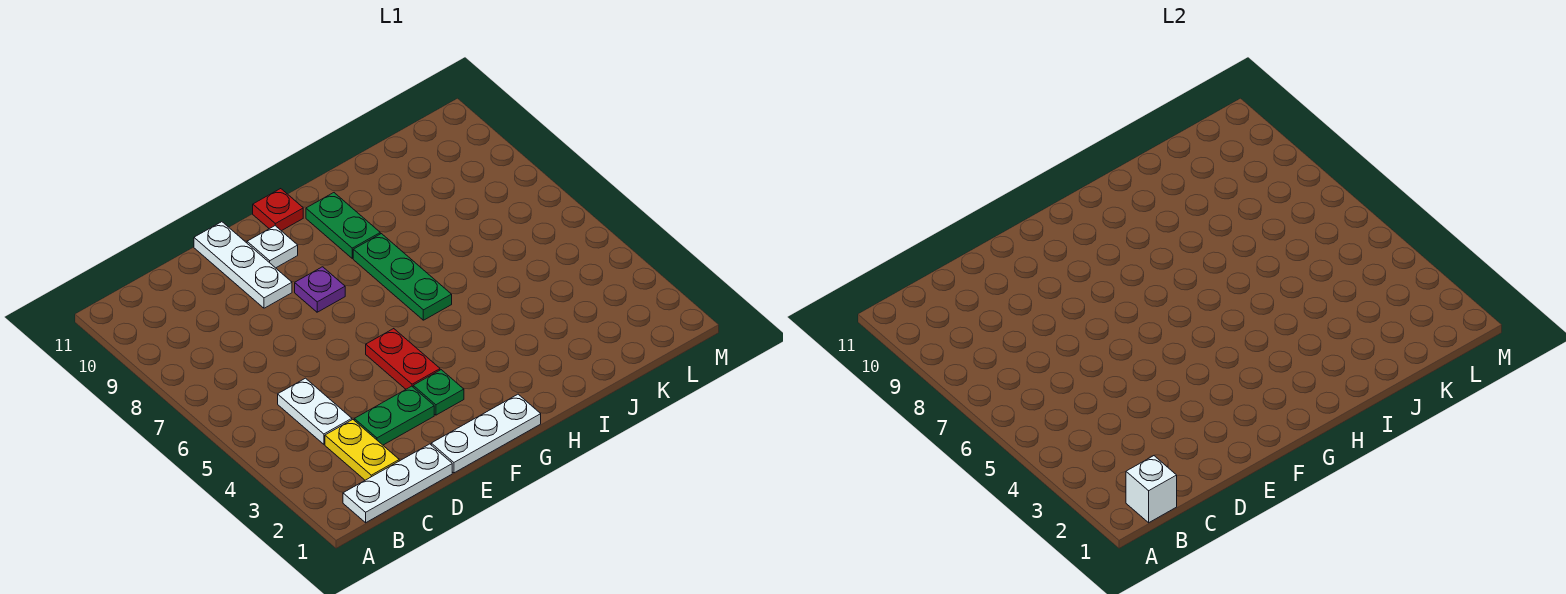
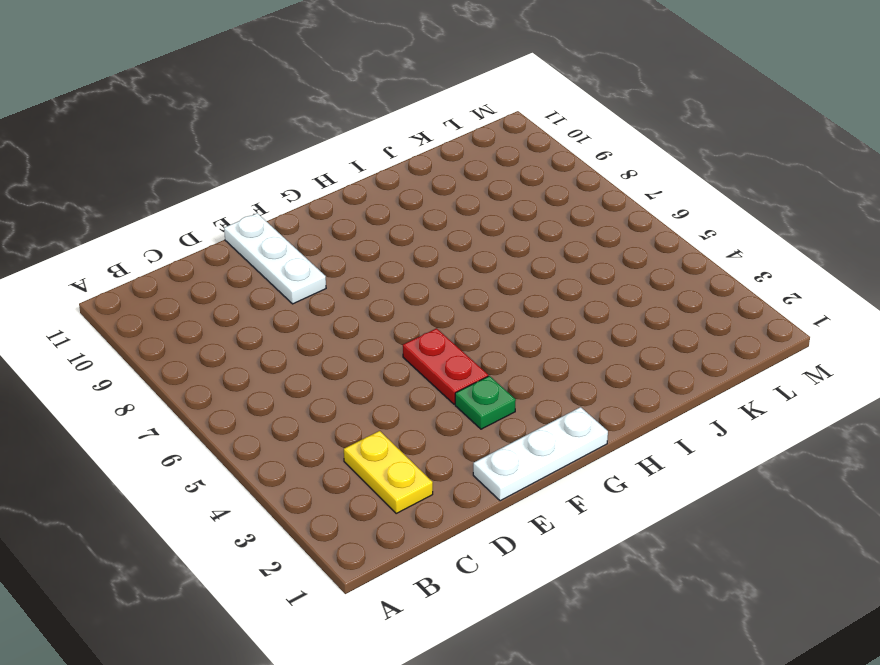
none -> white plate B1:D1 level 1
none -> white plate C4:C5 level 1
none -> green plate D3:E3 level 1

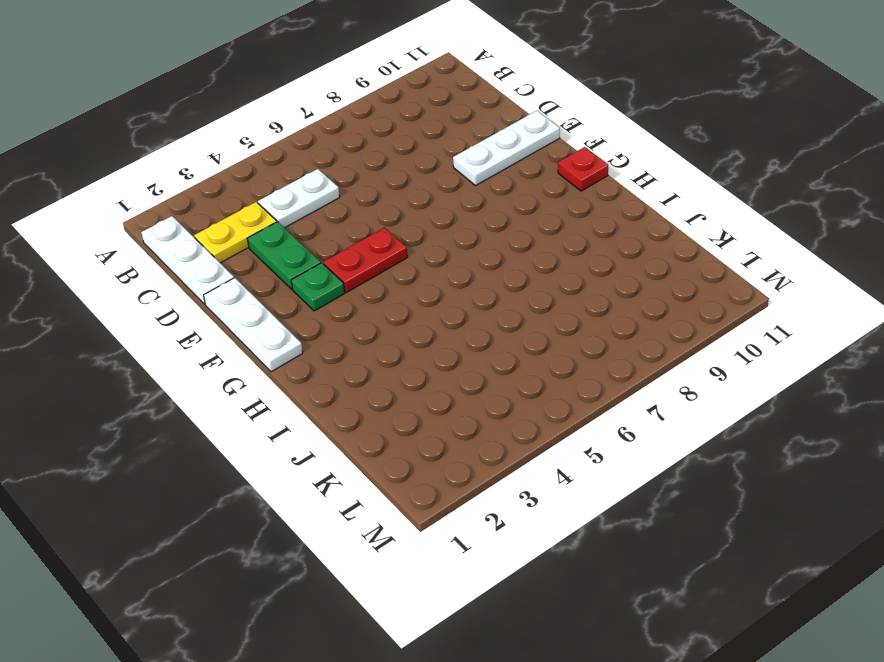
none -> purple plate F8 level 1
none -> white plate F10 level 1
none -> green plate H6:H8 level 1

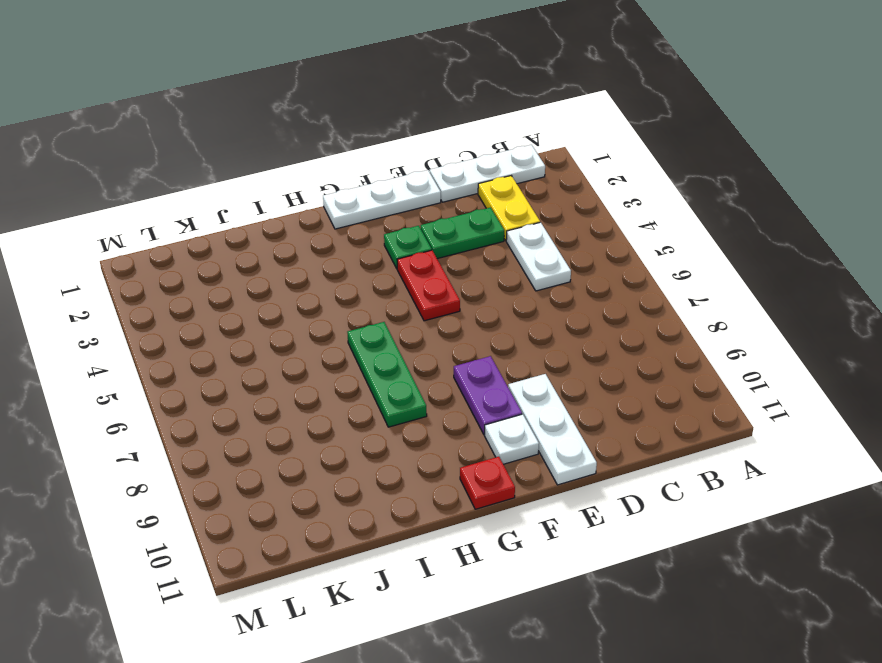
purple plate F8:F9 level 1 -> purple plate F8 level 1
none -> green plate H9:H10 level 1
none -> white brick B1 level 2

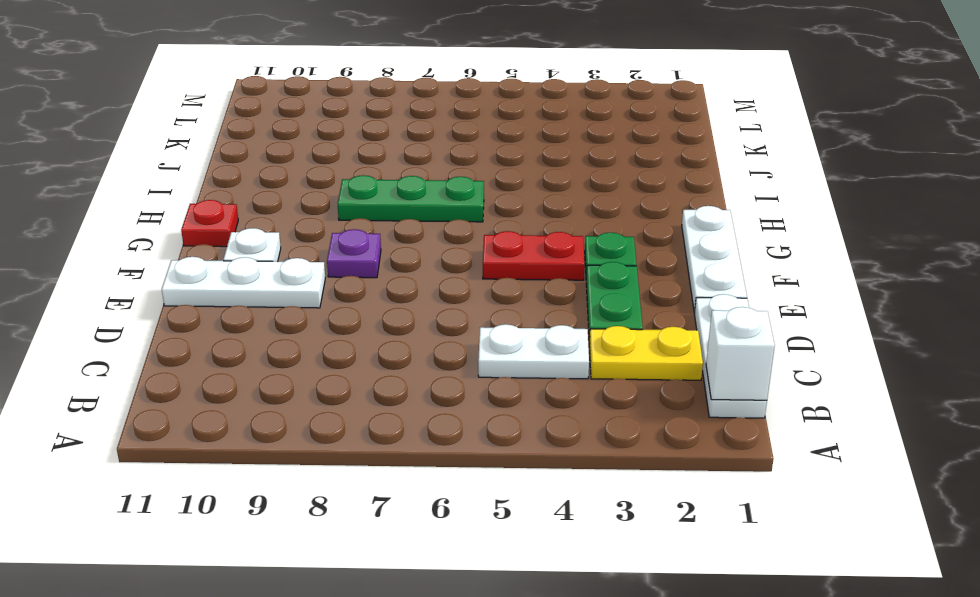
none -> green plate H9:H10 level 1

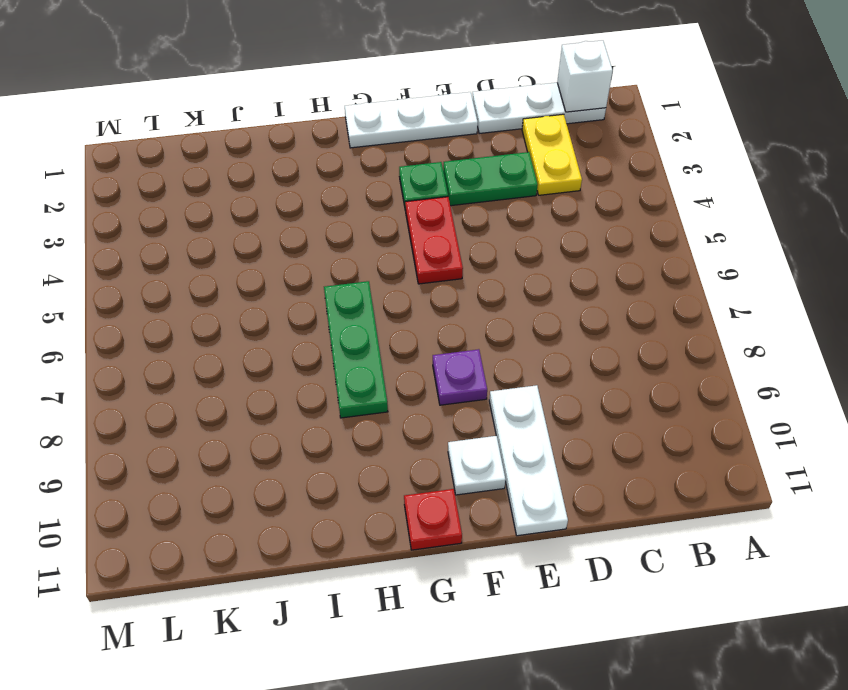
none -> white plate C4:C5 level 1
none -> green plate H9:H10 level 1

